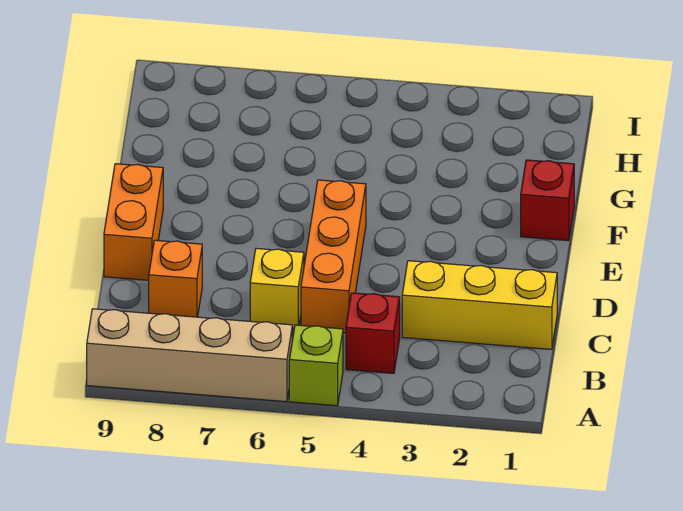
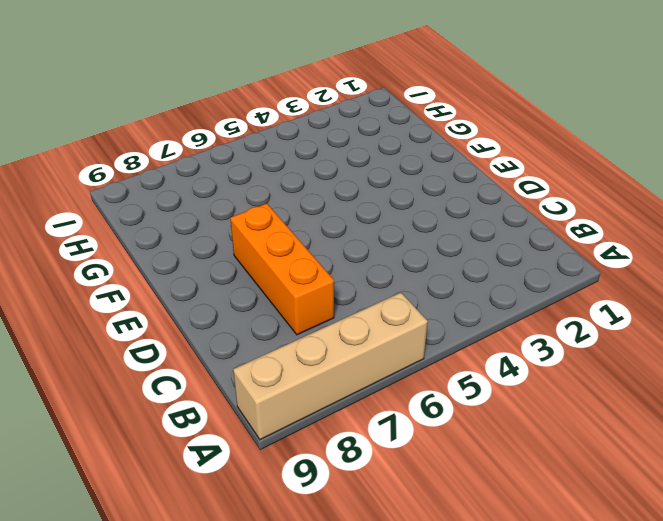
orange brick C7:E7 level 1 -> orange brick C5:E5 level 1
none -> lime brick A5 level 1
none -> red brick B4 level 1

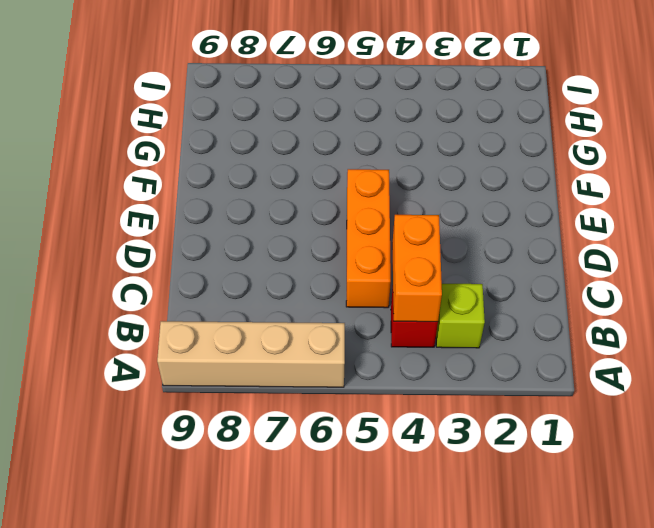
lime brick B3 level 1 -> lime brick A5 level 1
orange brick B4:C4 level 2 -> orange brick D9:E9 level 1
none -> yellow brick C1:C3 level 1
none -> yellow brick C6 level 1

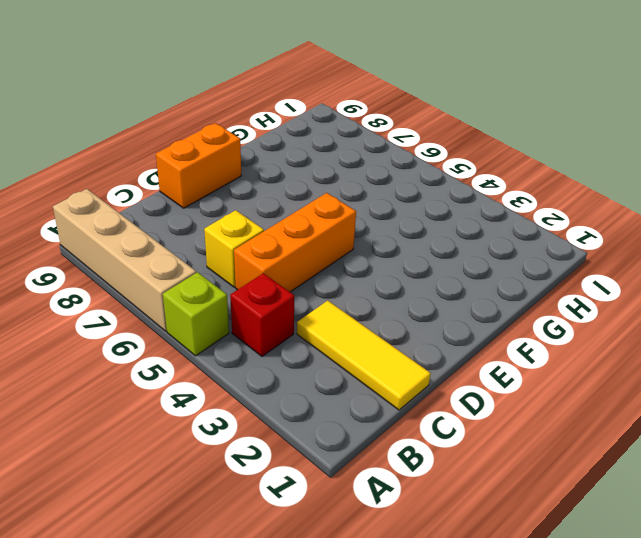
yellow tile C1:C3 level 1 -> yellow brick C1:C3 level 1
none -> orange brick C8 level 1
none -> red brick F1 level 1

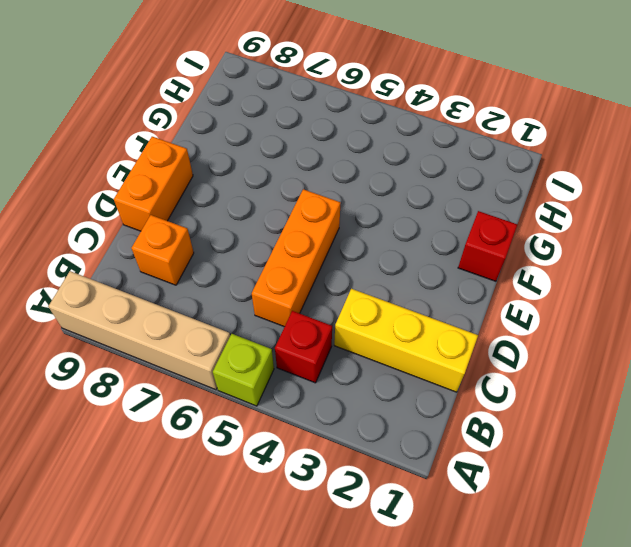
none -> yellow brick C6 level 1

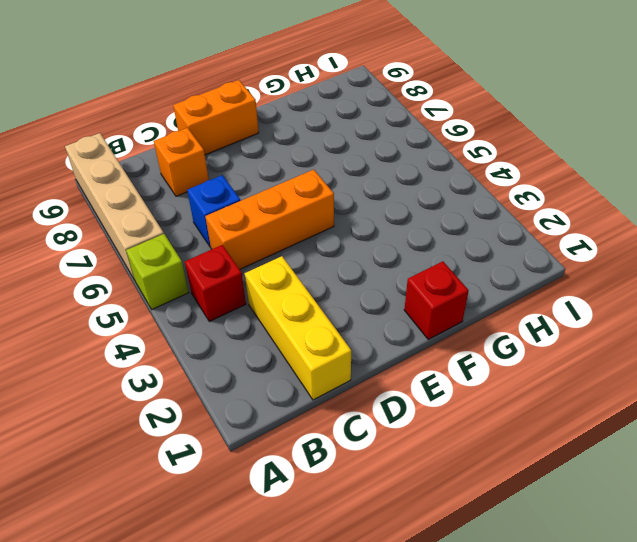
blue brick C6 level 1 -> yellow brick C6 level 1

